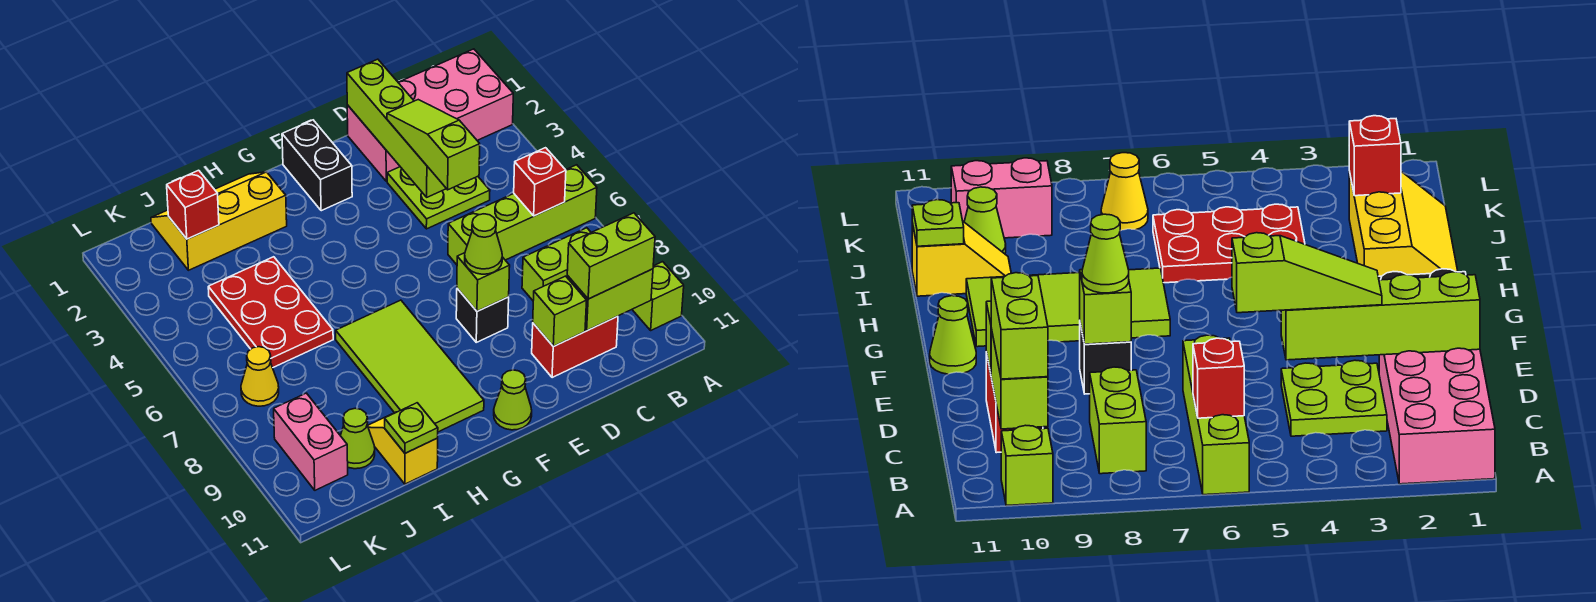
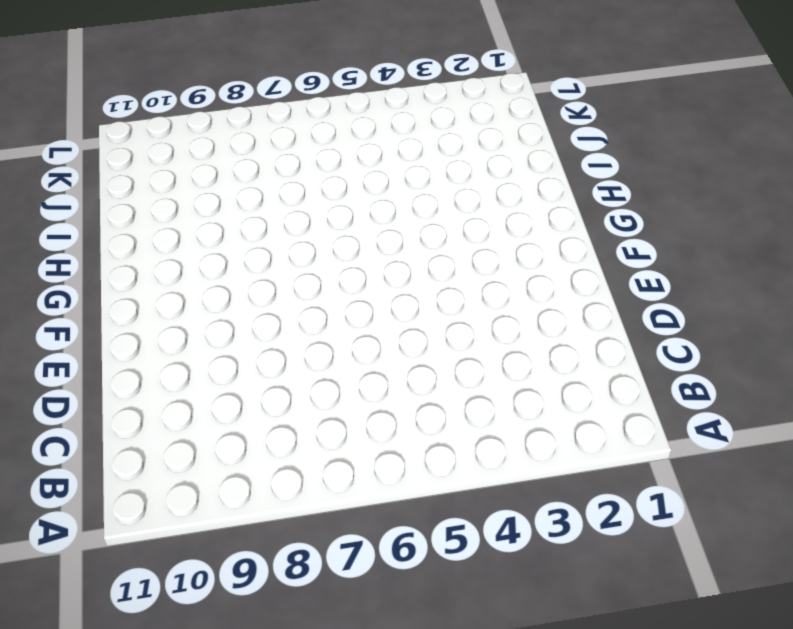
none -> pink brick A1:D2 level 1
none -> lime brick A6:D6 level 1
none -> lime brick A10 level 1

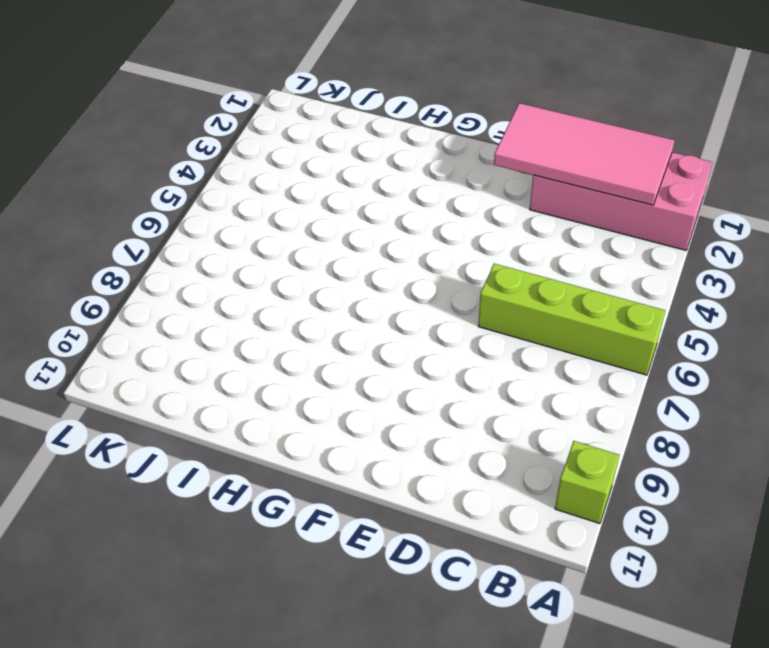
pink tile B1:E2 level 2 -> lime brick D1:D4 level 2
none -> lime brick B8:C8 level 1
none -> lime plate C3:D4 level 1
none -> red brick C10:D10 level 1

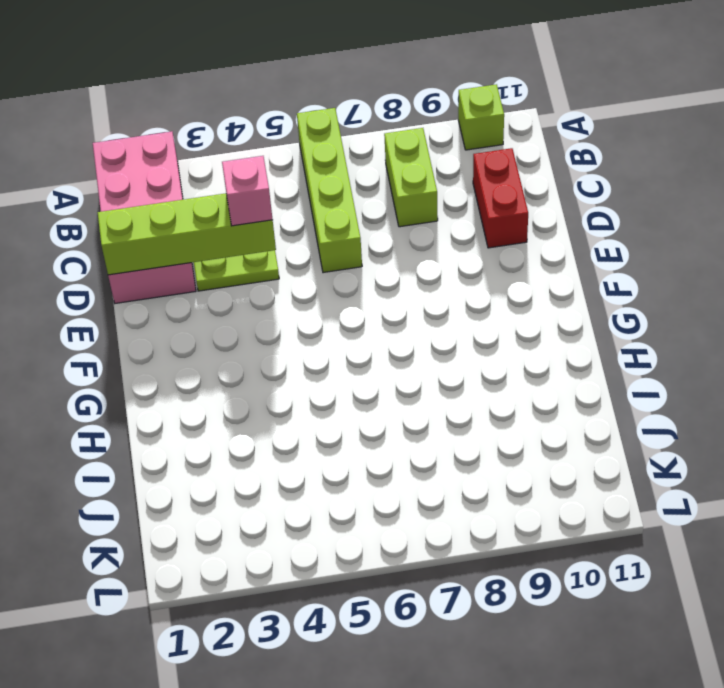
pink brick D4 level 3 -> lime slope D3:D5 level 3 top 5
none -> black brick E8 level 1
none -> black brick F1:F2 level 1
none -> lime cone F11 level 1

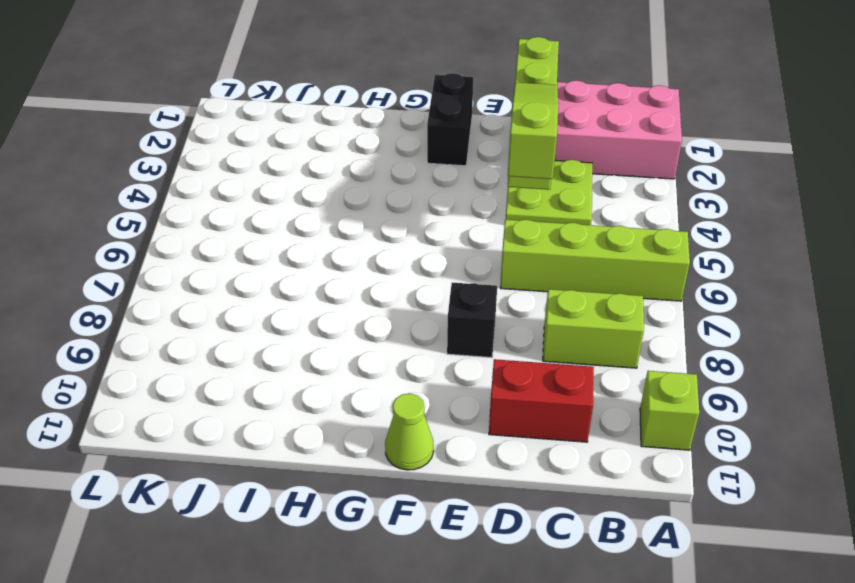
none -> lime tile G7:H10 level 1
none -> yellow slope H1:J2 level 1 top 2
none -> red plate I4:J6 level 1

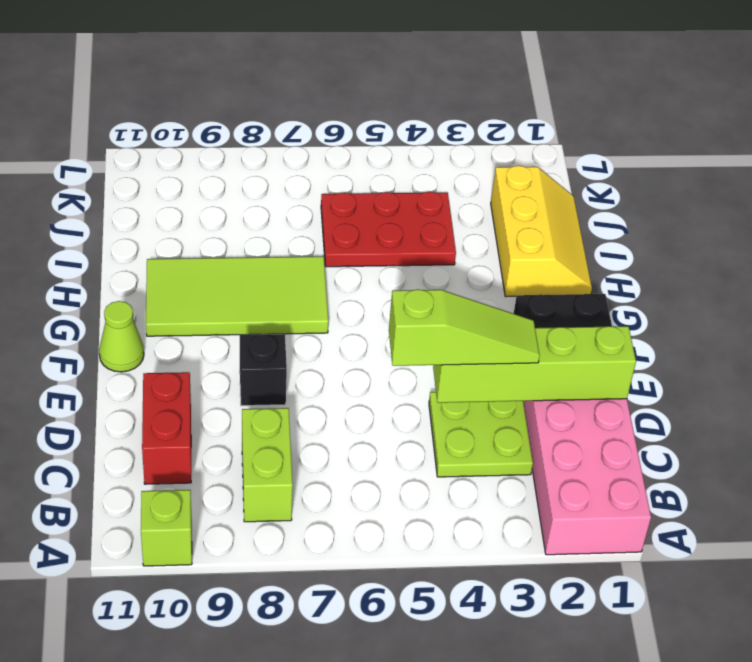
none -> lime brick A6:D6 level 1
none -> yellow slope I10:I11 level 1 top 11
none -> lime cone J10 level 1

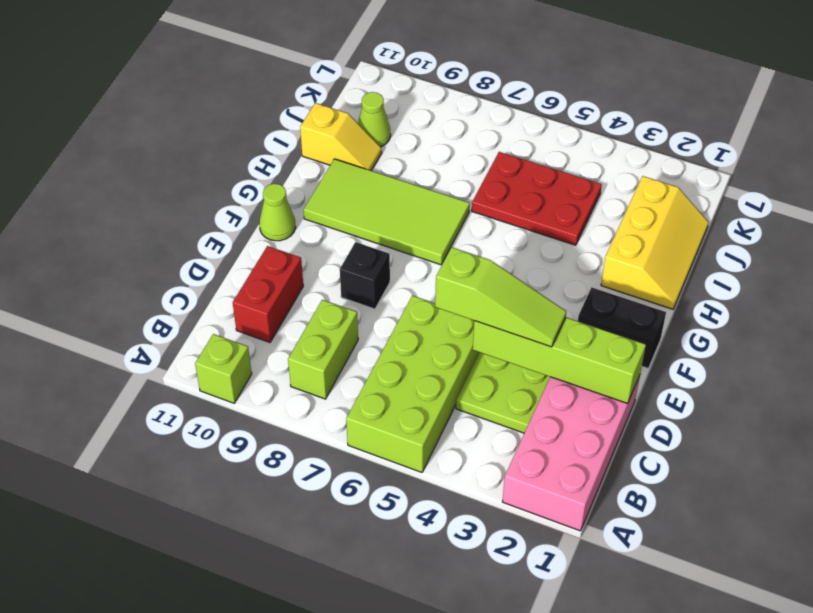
lime brick A5:D6 level 1 -> lime brick A6:D6 level 1
none -> yellow cone K7 level 1
none -> pink brick K9:K10 level 1
none -> red brick B6 level 2

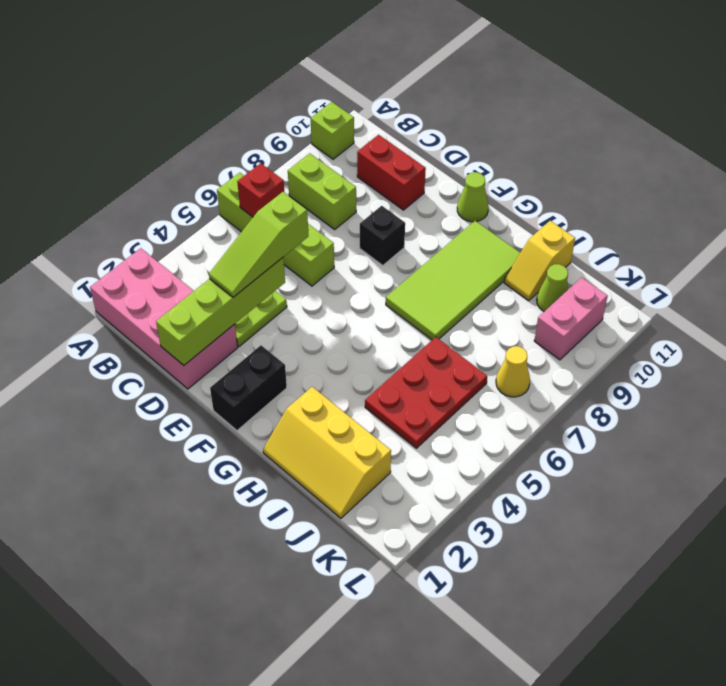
none -> lime brick B10:C10 level 2
none -> lime brick D10 level 2
none -> lime brick E8 level 2

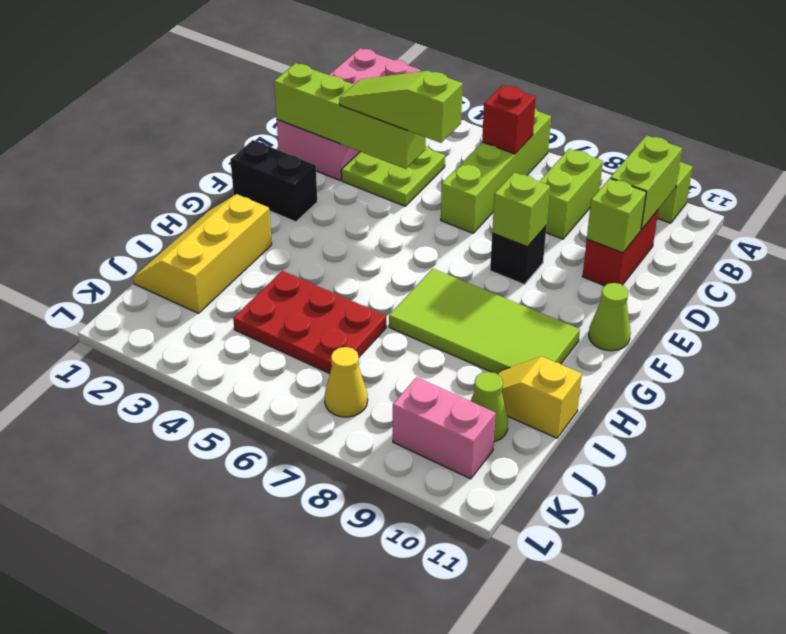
none -> lime plate I11 level 2
none -> red brick J2 level 2
none -> lime brick B10:C10 level 3

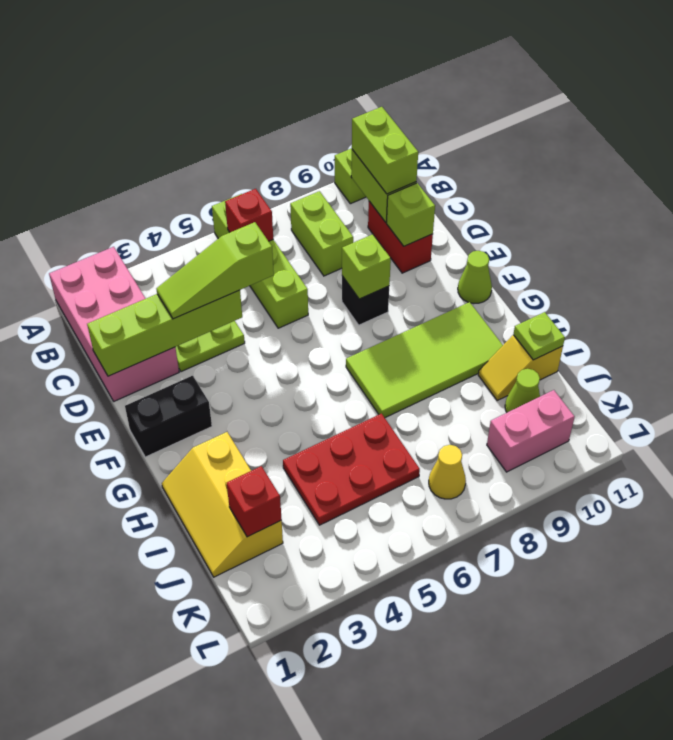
none -> lime cone E8 level 3

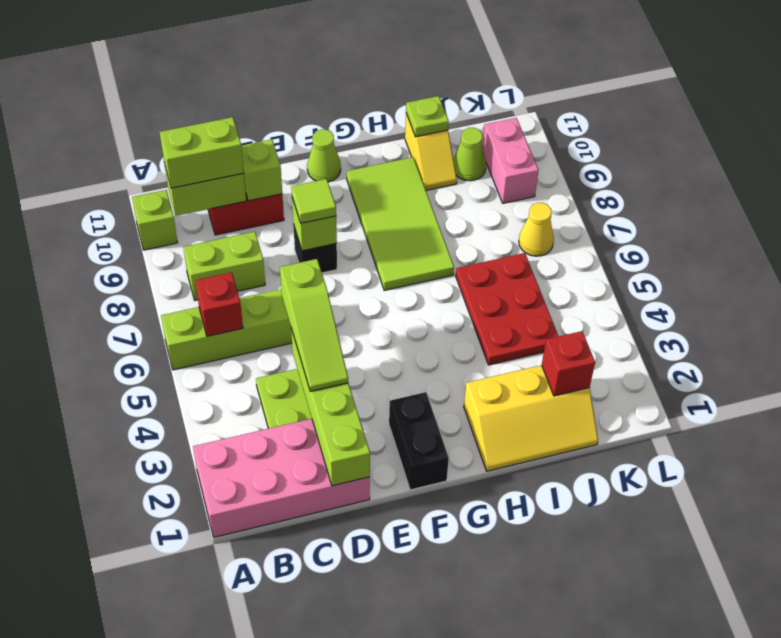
lime tile E8 level 3 -> lime cone E8 level 3

